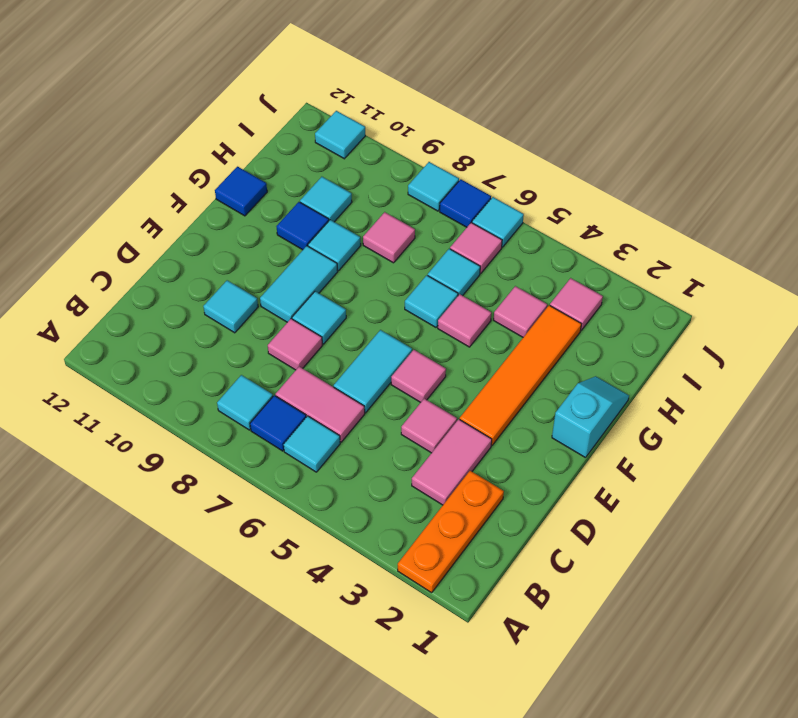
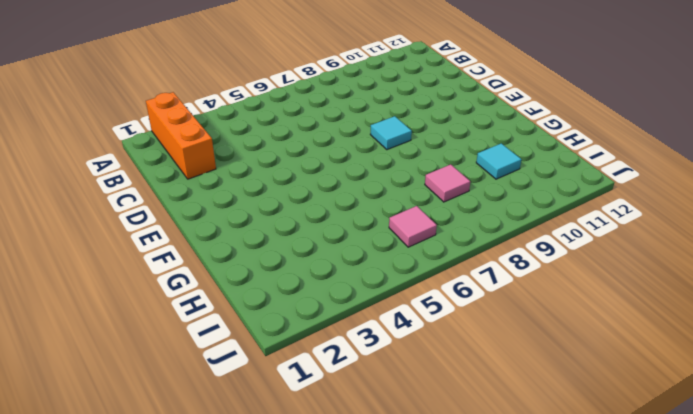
orange brick A2:C2 level 1 -> orange plate A2:C2 level 1
none -> cyan tile B6 level 1
none -> blue tile B7 level 1
none -> cyan tile B8 level 1
none -> pink tile C3:D3 level 1

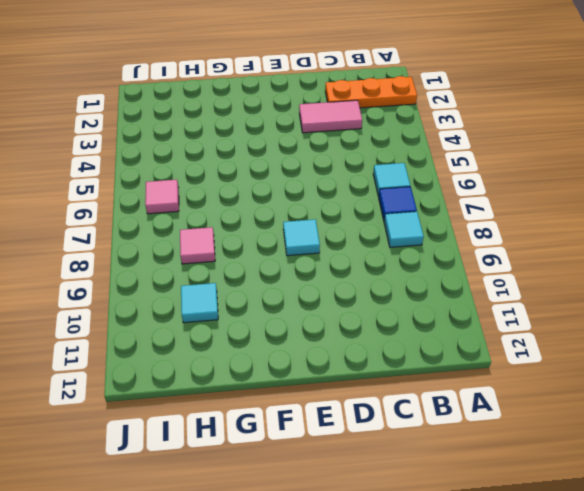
none -> pink tile C6:C7 level 1
none -> pink tile D4 level 1
none -> cyan tile D6:E6 level 1
none -> pink tile D8 level 1

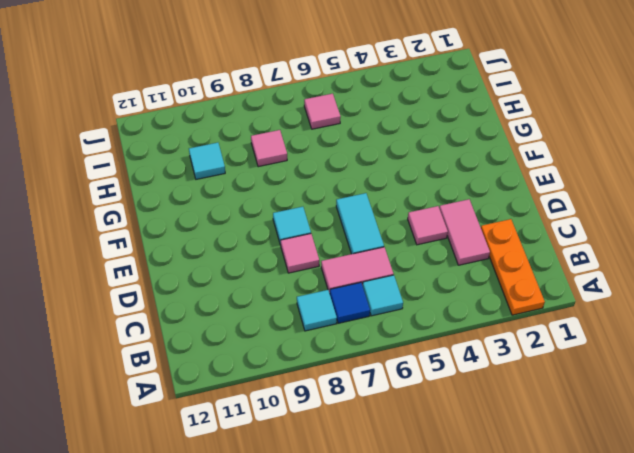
none -> cyan tile D10 level 1
none -> orange tile E3:H3 level 1
none -> pink tile E5 level 1
none -> cyan tile E9:F9 level 1

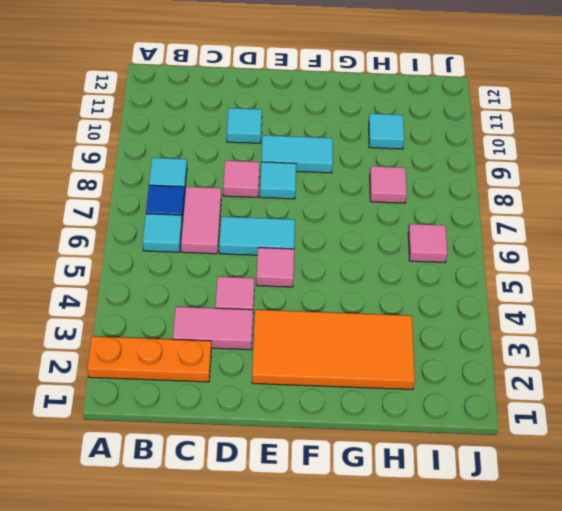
orange tile E2:H3 level 1 -> orange tile E3:H3 level 1
none -> cyan slope F1:G1 level 1 top F
none -> pink tile G5 level 1
none -> cyan tile G6 level 1
none -> cyan tile G9 level 1

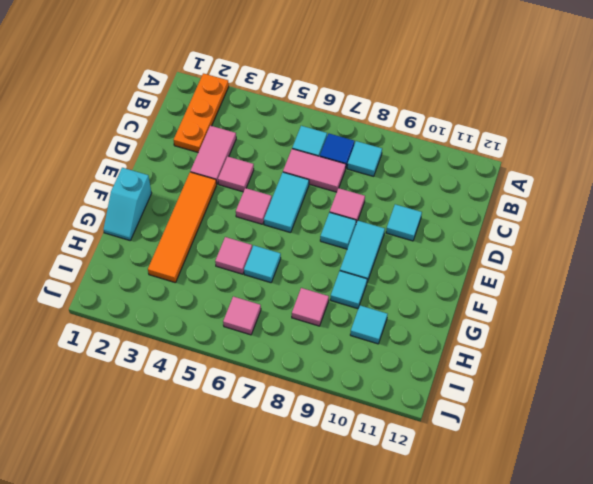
none -> blue tile G10 level 1
none -> blue tile G12 level 1
none -> pink tile H4 level 1
none -> cyan tile H6 level 1

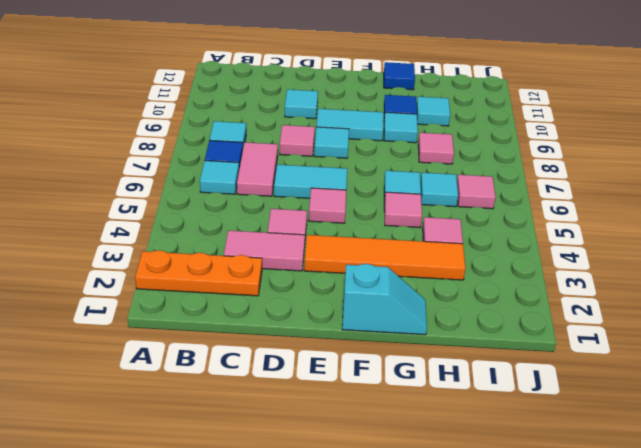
none -> pink tile I3 level 1
none -> cyan tile J6 level 1
none -> blue tile J7 level 1
none -> cyan tile J8 level 1

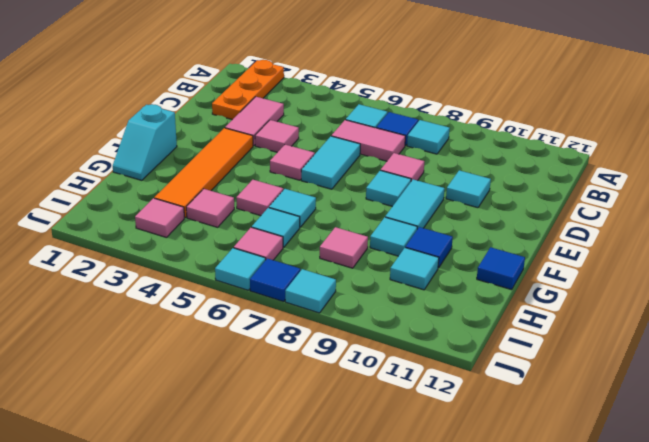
none -> cyan tile J11 level 1

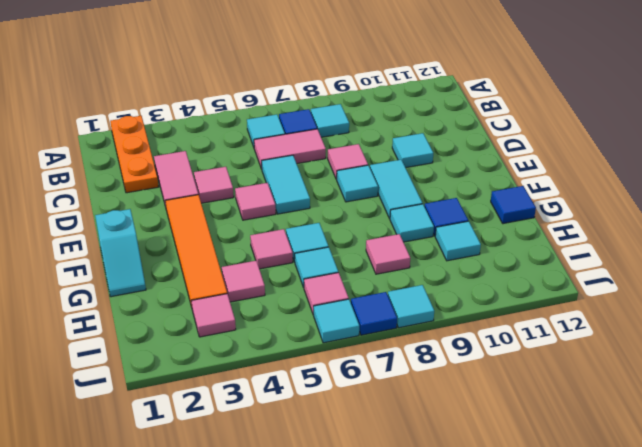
none -> cyan tile J11 level 1

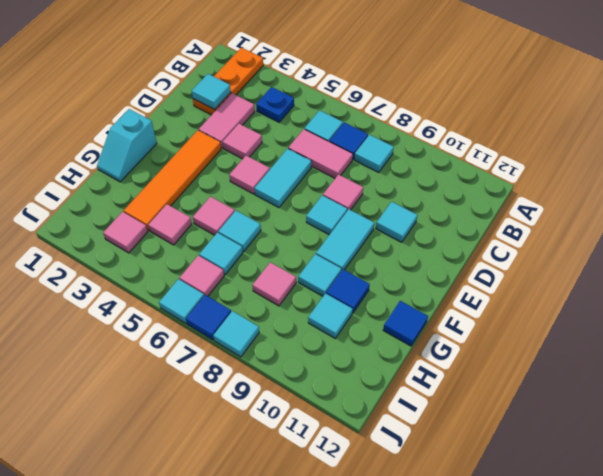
blue plate B4 level 1 -> none
cyan tile C2 level 2 -> cyan tile J11 level 1

